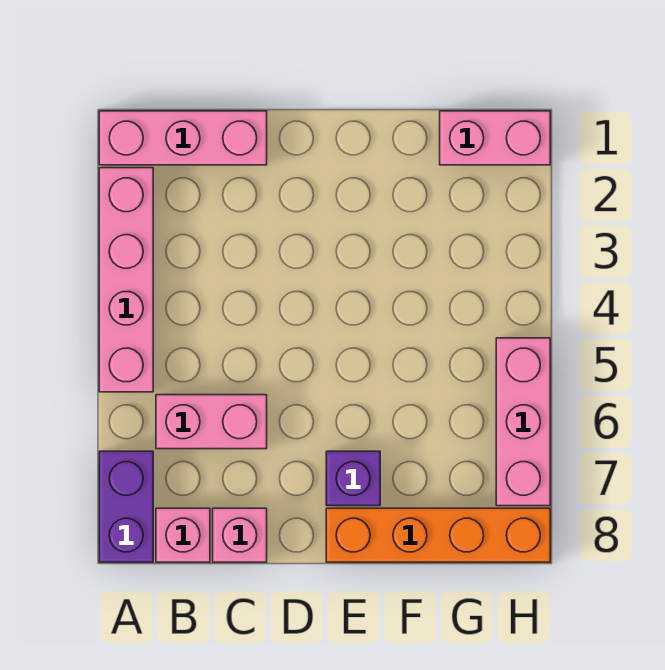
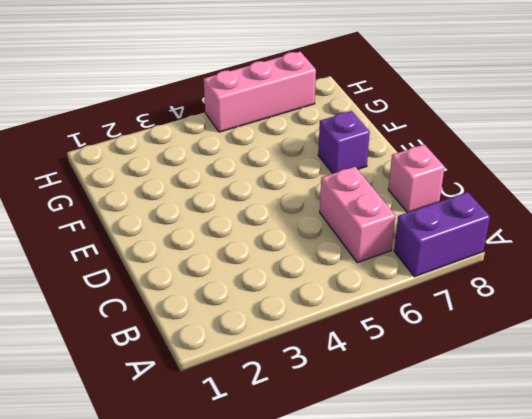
none -> pink brick A1:C1 level 1
none -> pink brick A2:A5 level 1

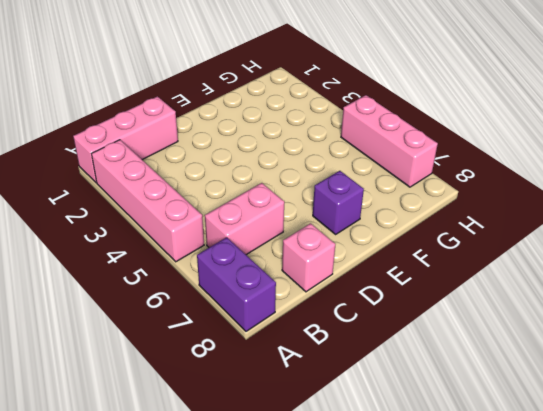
none -> pink brick B8 level 1
none -> orange brick E8:H8 level 1

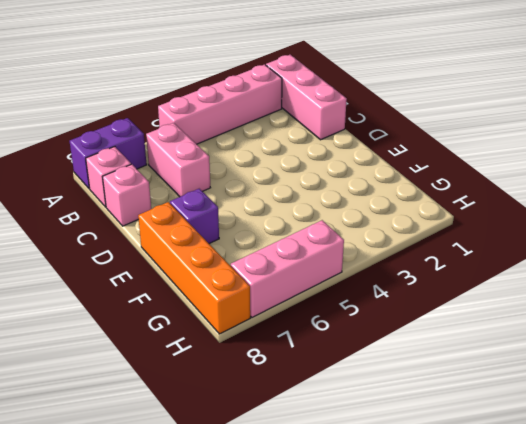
none -> pink brick G1:H1 level 1

